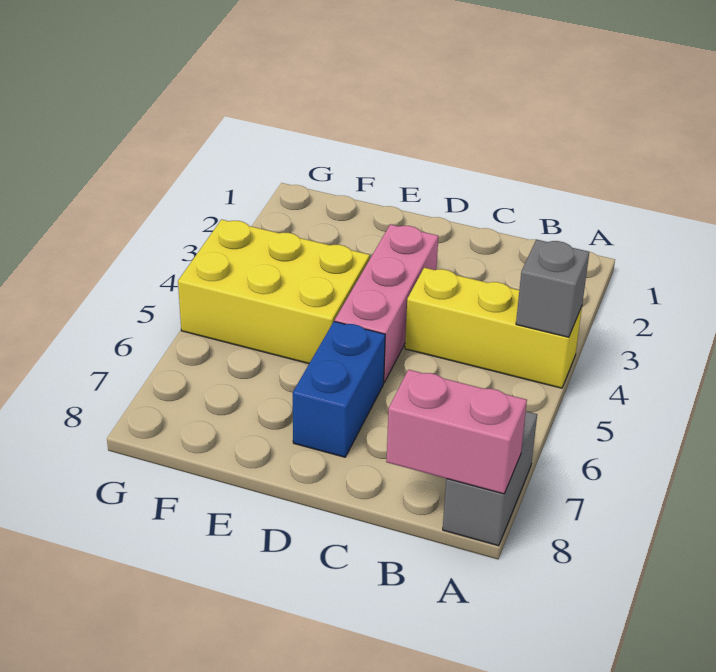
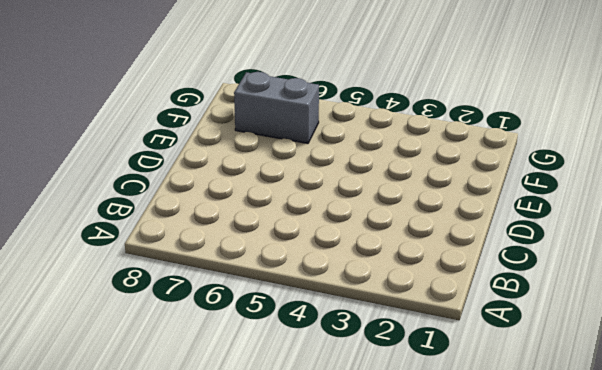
grey brick F6:F7 level 1 -> grey brick A7:A8 level 1
none -> yellow brick A4:C4 level 1
none -> pink brick D3:D5 level 1

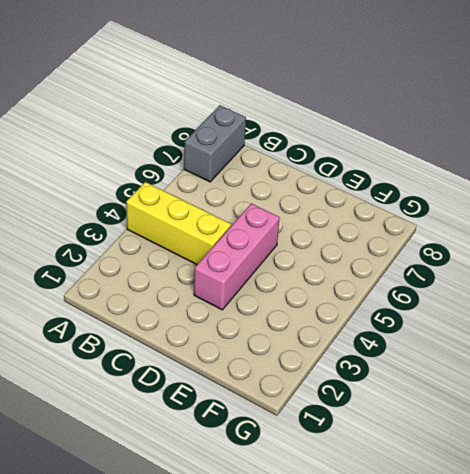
none -> blue brick D6:D7 level 1
none -> yellow brick E4:G5 level 1

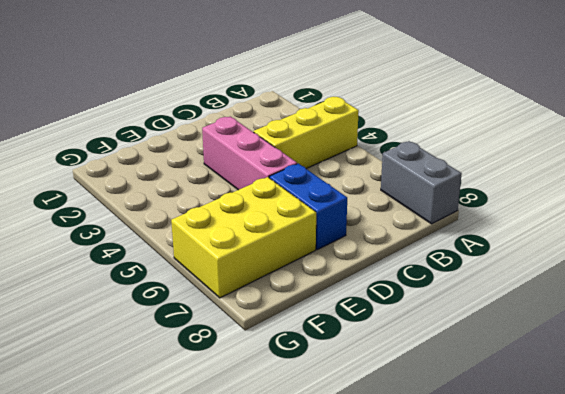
yellow brick E6:G7 level 1 -> yellow brick E4:G5 level 1
none -> grey brick A4 level 2
none -> pink brick A8:B8 level 2

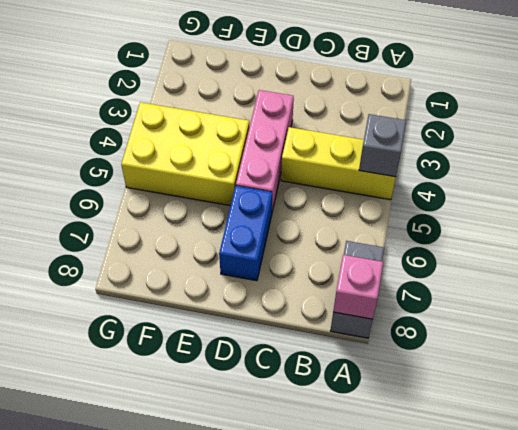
pink brick A8 level 2 -> pink brick A8:B8 level 2

